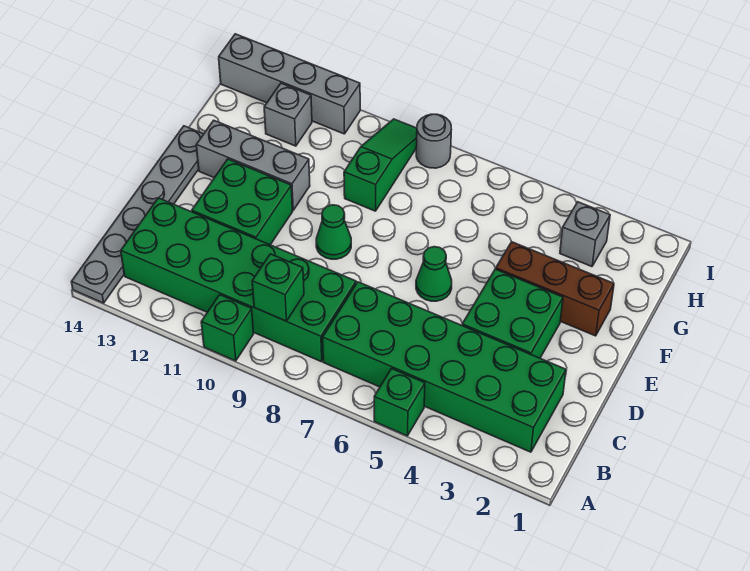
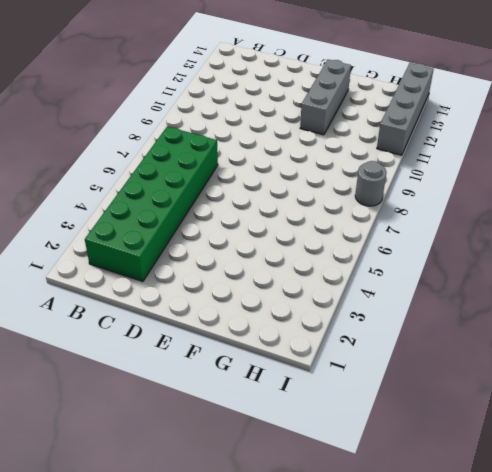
none -> green brick A5 level 1
none -> green brick A10 level 1
none -> grey plate A14:F14 level 1

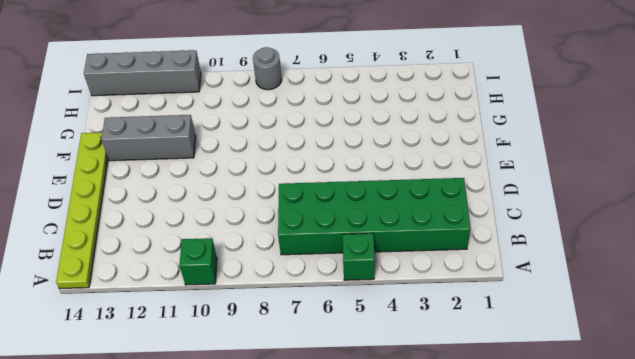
lime plate A14:F14 level 1 -> grey plate A14:F14 level 1
none -> green brick B8:C13 level 1
none -> green brick D3:E4 level 1
none -> green brick D11:E12 level 1

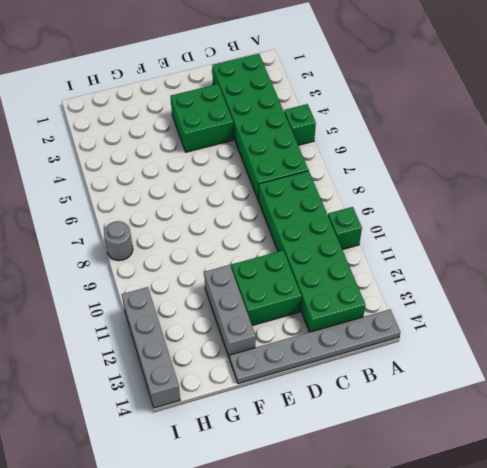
none -> green cone E6 level 1
none -> green cone E9 level 1
none -> brown brick F2:F4 level 1

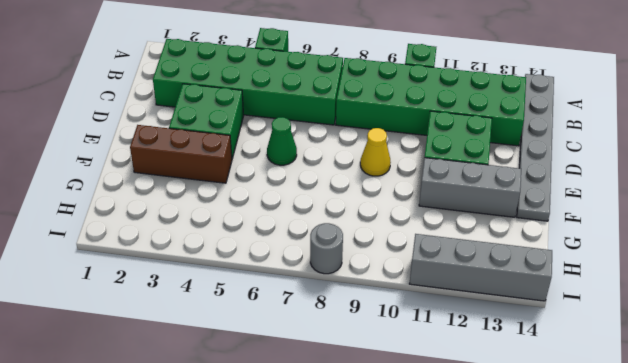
yellow cone E9 level 1 -> green cone E9 level 1
none -> green slope G9:I9 level 1 top G
none -> grey brick H3 level 1
none -> grey brick H12 level 1

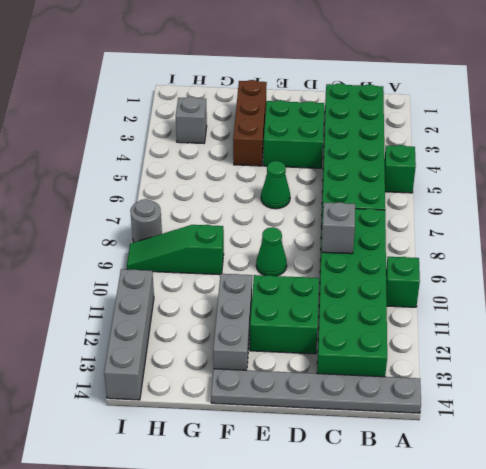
grey brick C9 level 2 -> grey brick H12 level 1
none -> green brick B9 level 2

